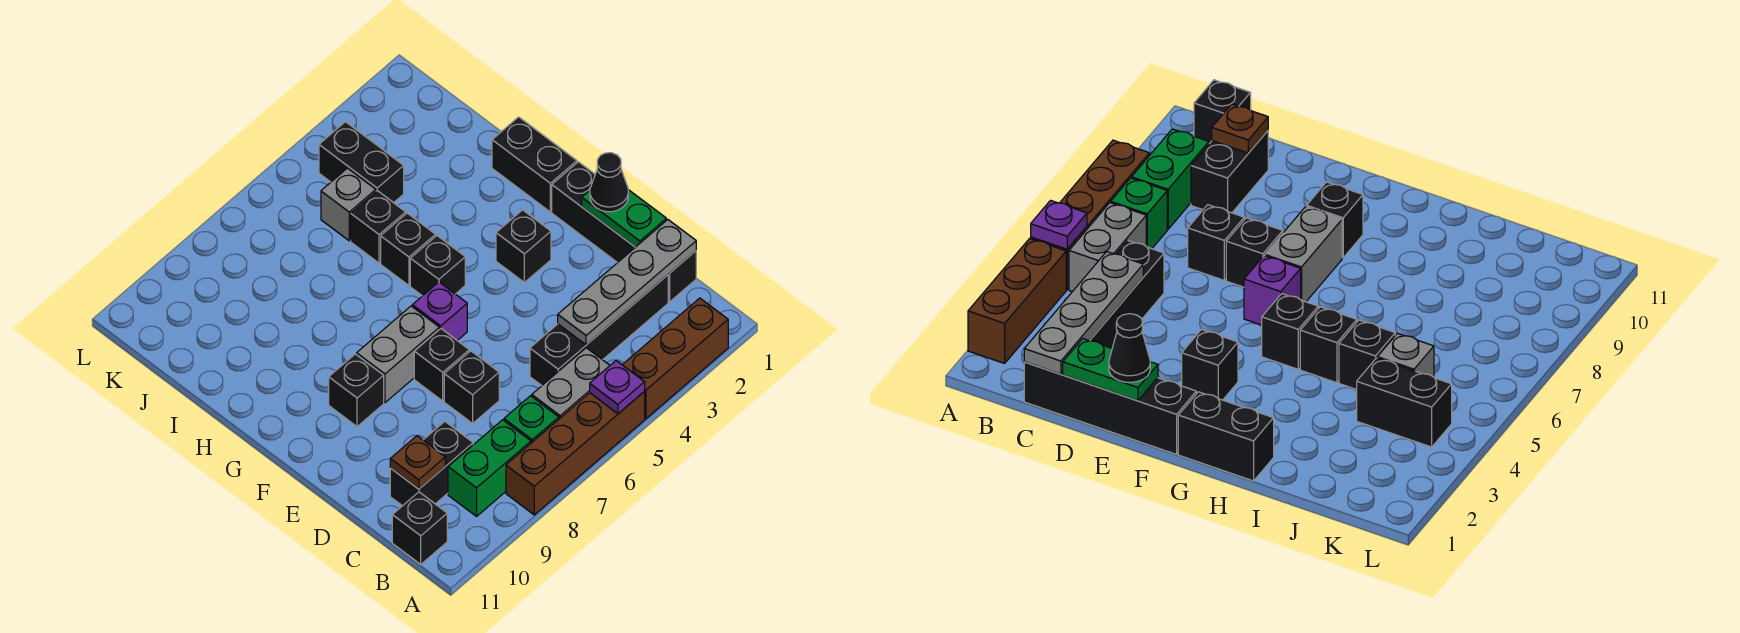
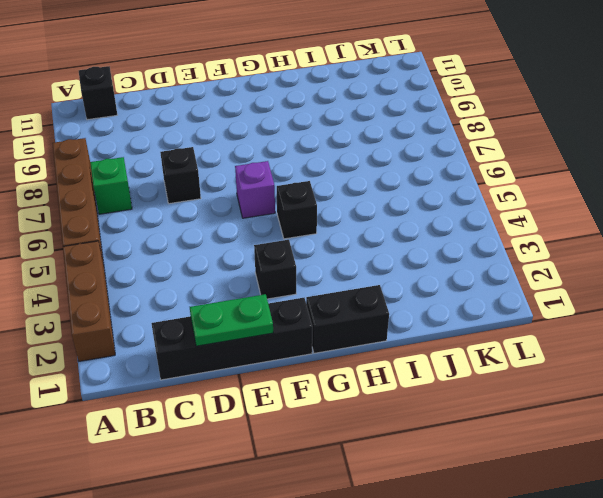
none -> grey brick B5:B6 level 1
none -> green brick B8:B9 level 1
none -> black brick C2:C5 level 1

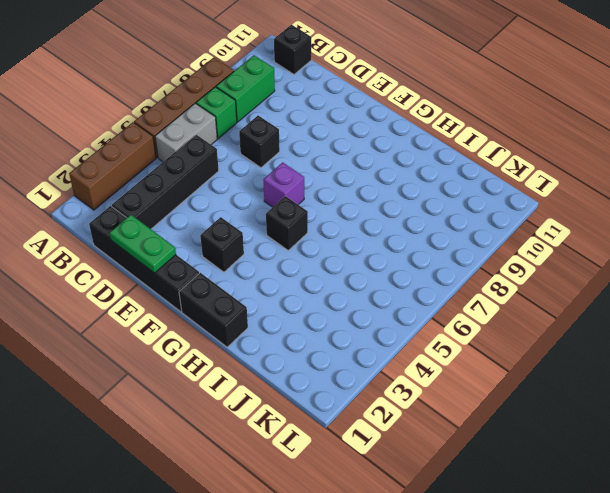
none -> black brick C9:C10 level 1
none -> black brick E7 level 1
none -> grey brick F7:F8 level 1

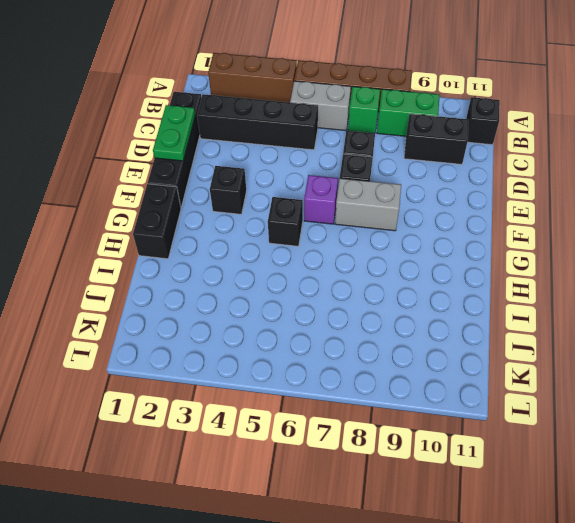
none -> black brick F9 level 1
none -> black brick H5 level 1
none -> black brick I5 level 1

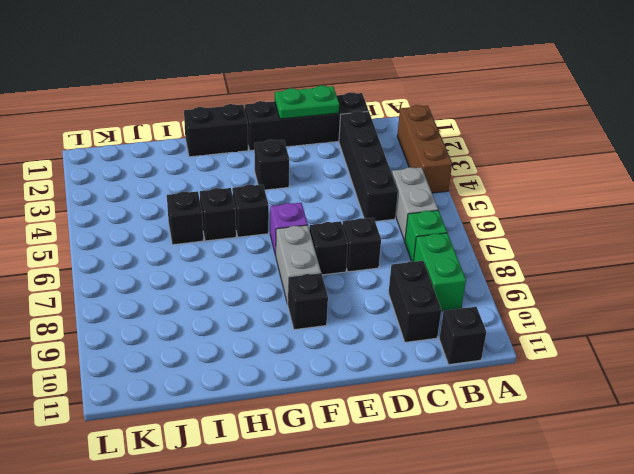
none -> brown brick A5:A8 level 1
none -> black brick J4:K4 level 1
none -> grey brick J5 level 1

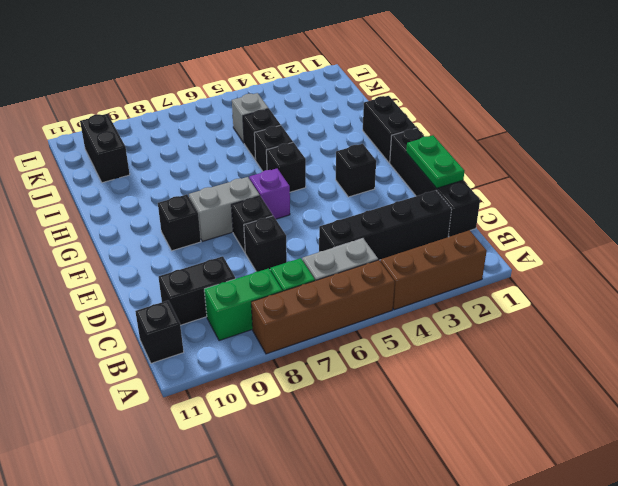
black brick J10:K10 level 1 -> black brick J4:K4 level 1
none -> purple plate A5 level 2
none -> grey plate C1:C4 level 2
none -> brown plate C10 level 2

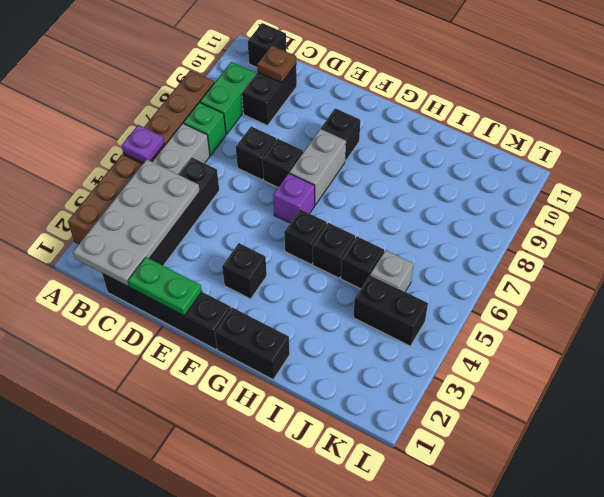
grey plate B1:C4 level 2 -> grey plate C1:C4 level 2
none -> black cone E1 level 3

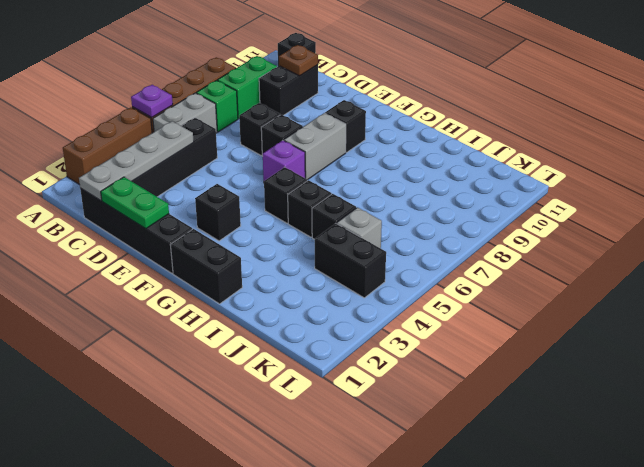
none -> black cone E1 level 3

